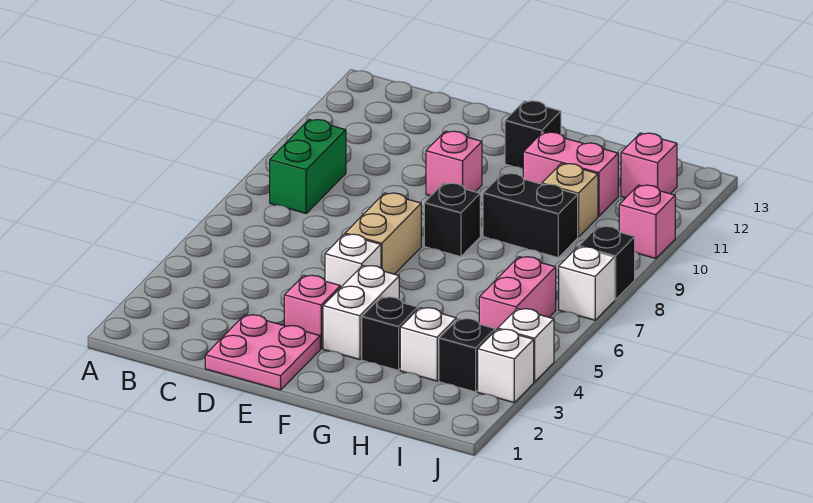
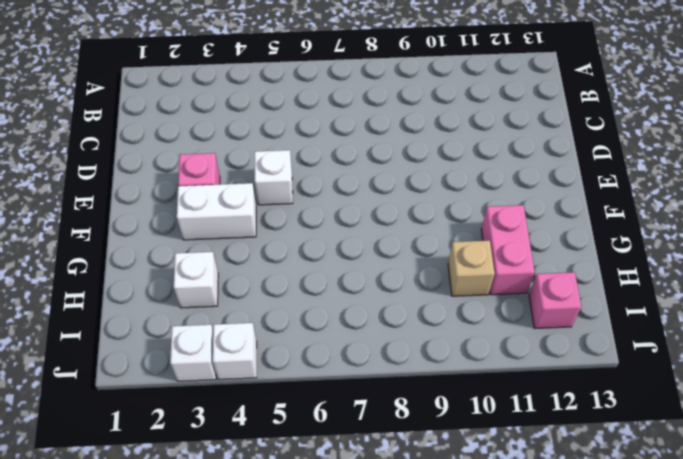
none -> green brick B8:B9 level 1
none -> pink plate D1:E2 level 1
none -> tan brick E6:E7 level 1

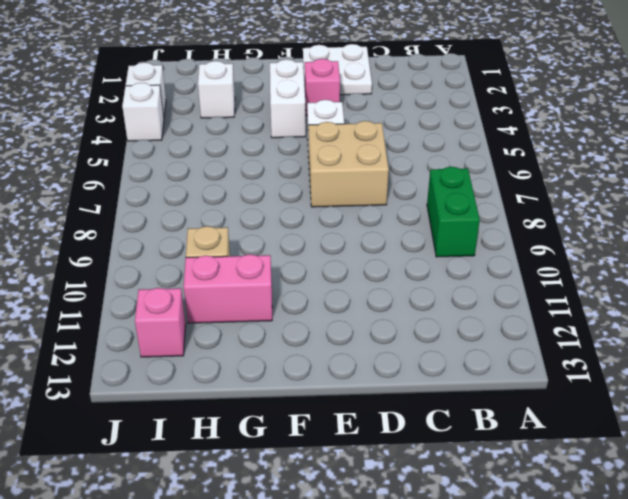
white plate D1:E2 level 1 -> pink plate D1:E2 level 1
tan brick D6:E7 level 1 -> tan brick E6:E7 level 1
none -> pink brick E10 level 1
none -> black brick F8 level 1
none -> black brick F12 level 1

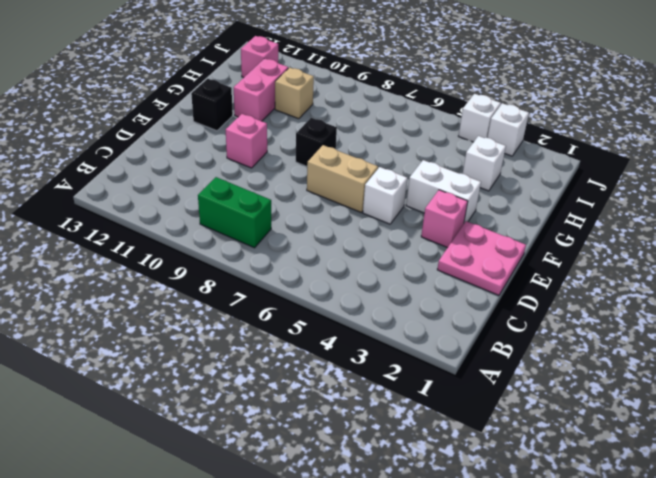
none -> black brick G3 level 1
none -> black brick G9:H9 level 1
none -> black brick I3 level 1

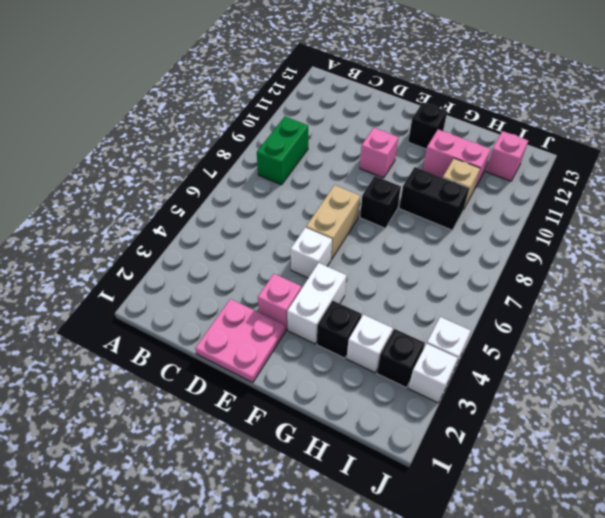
none -> pink brick I5:I6 level 1
none -> white brick J7 level 1
none -> black brick J8 level 1

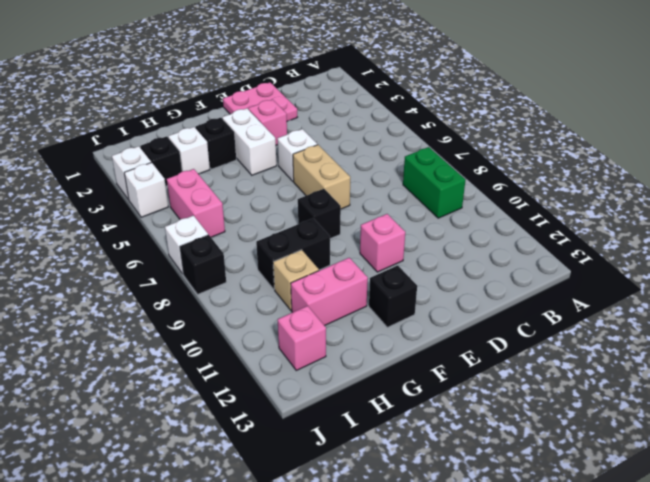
none -> pink brick J10 level 1

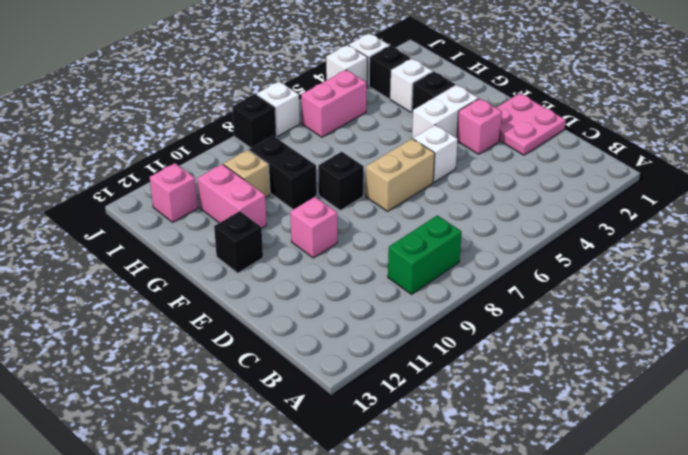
none -> pink brick J10 level 1

